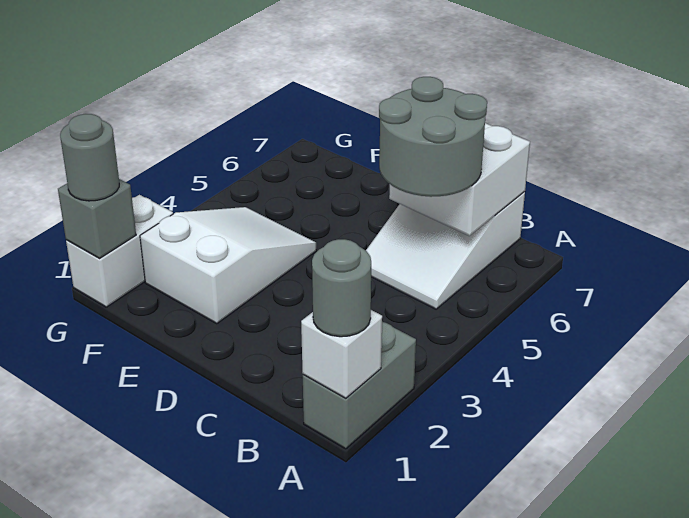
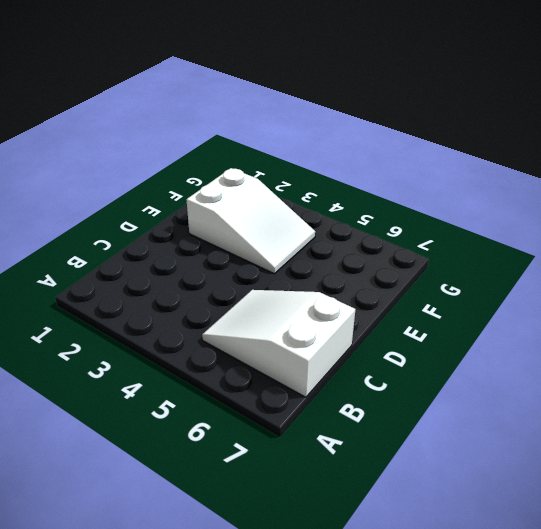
none -> grey brick A1:A2 level 1
none -> white brick G1:G2 level 1

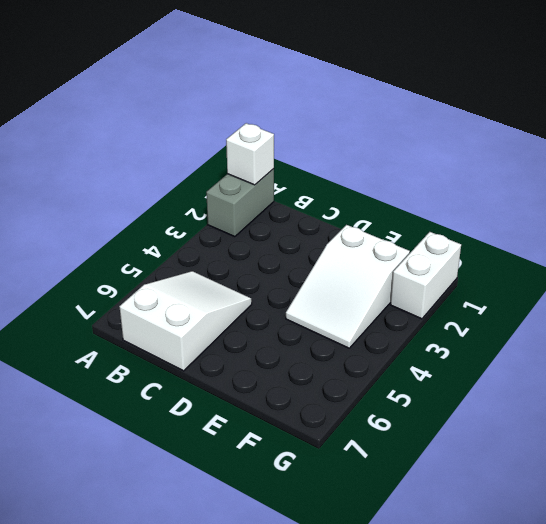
none -> white brick B6:C7 level 2
none -> grey brick G1 level 2

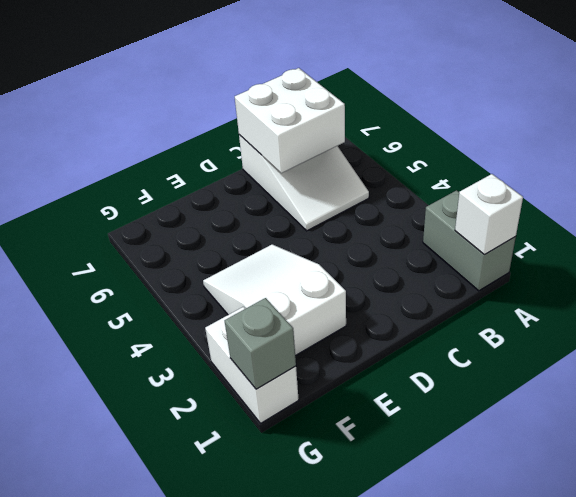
none -> grey round brick A1 level 3
none -> grey round brick B5:C6 level 3

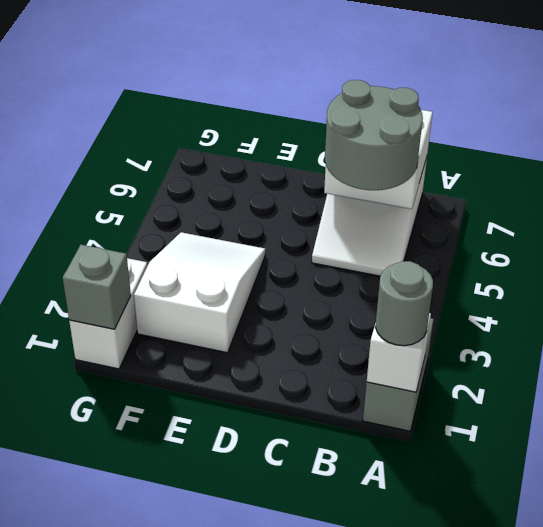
none -> grey round brick G1 level 3

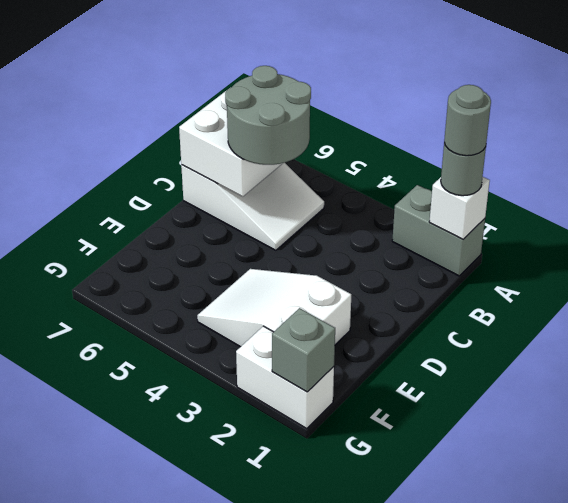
grey round brick A1 level 4 -> grey round brick G1 level 3

